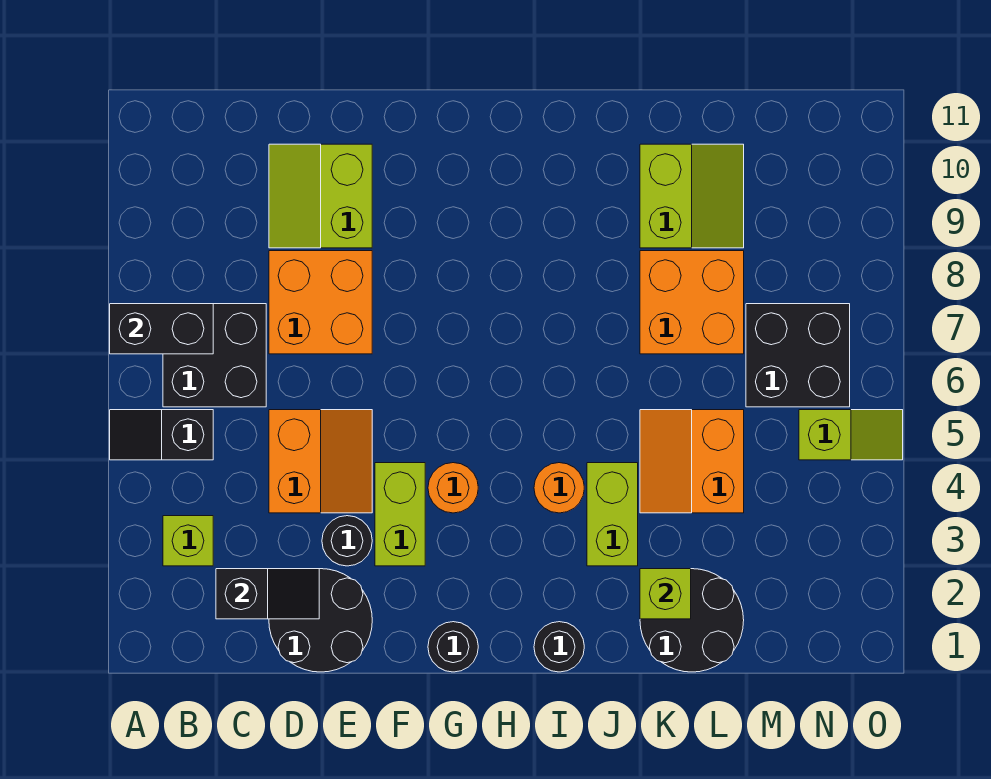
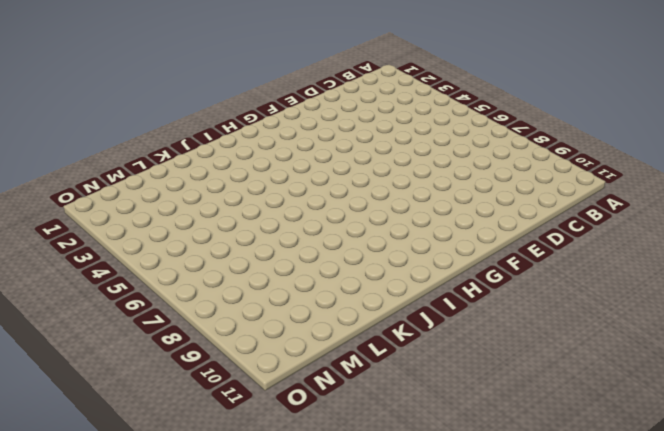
none -> black slope A5:B5 level 1 top B
none -> lime brick B3 level 1
none -> black brick B6:C7 level 1

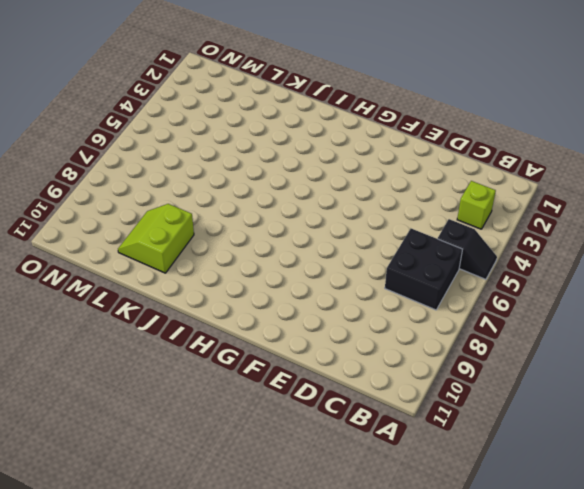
none -> black round brick D1:E2 level 1
none -> orange slope D4:E5 level 1 top D
none -> orange brick D7:E8 level 1

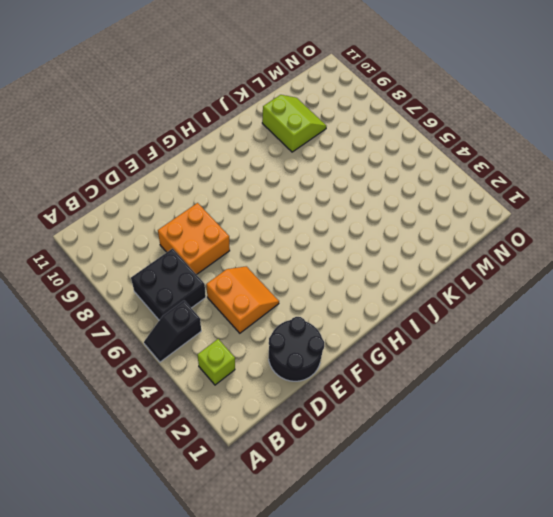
none -> lime slope D9:E10 level 1 top E
none -> black round brick E3 level 1
none -> lime brick F3:F4 level 1

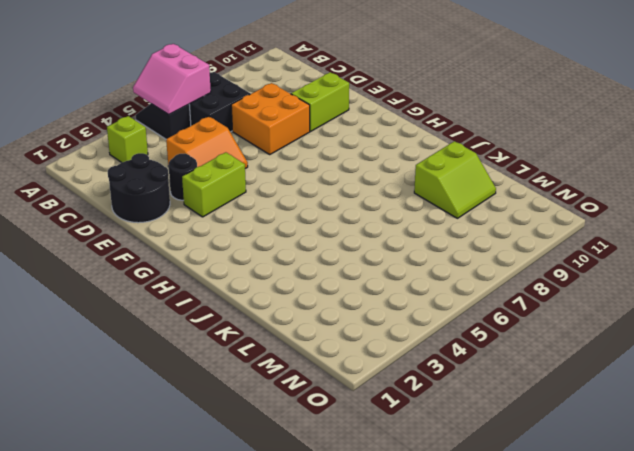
pink slope A5:B6 level 2 top 6 -> none
none -> black round brick G1 level 1
none -> orange round brick G4 level 1
none -> black round brick I1 level 1

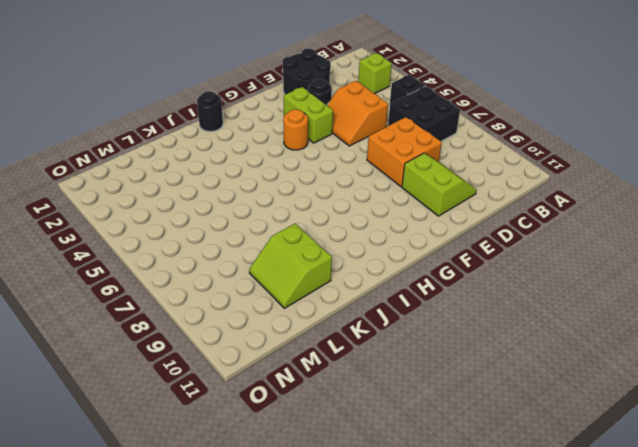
none -> black round brick G1 level 1
none -> orange round brick I4 level 1
none -> lime brick J3:J4 level 1

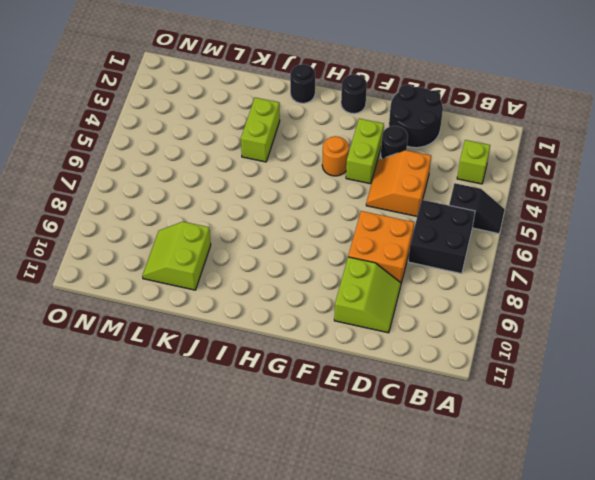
none -> orange round brick I4 level 1
none -> black round brick K1:L2 level 1
none -> orange slope K4:L5 level 1 top L

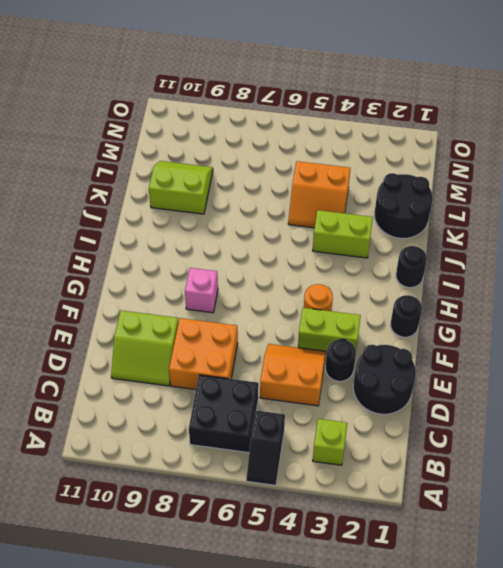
pink brick G8 level 1 -> none
none -> orange round brick I4 level 1
none -> orange brick K7:L8 level 1
none -> black brick M6:N7 level 1

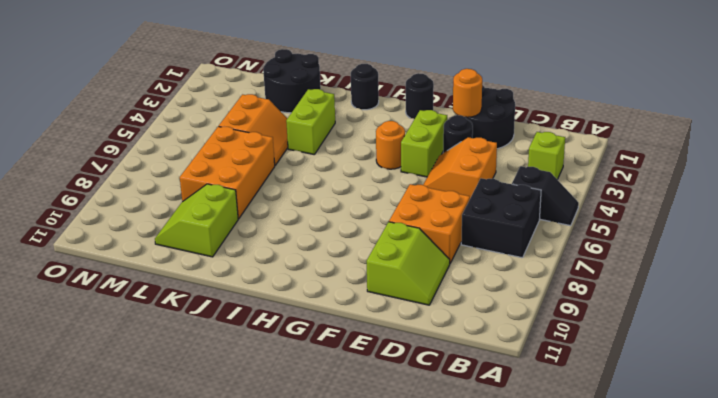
orange round brick E2 level 2 -> orange round brick I4 level 1
orange brick K6:L8 level 1 -> orange brick K7:L8 level 1
none -> black brick M6:N7 level 1
none -> lime slope N5:O5 level 1 top N
none -> black brick A7:B7 level 2

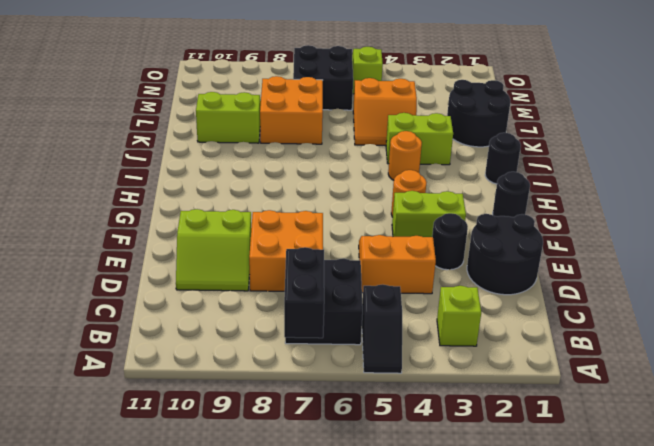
none -> black slope C2:D2 level 2 top C
none -> lime brick K2 level 2

